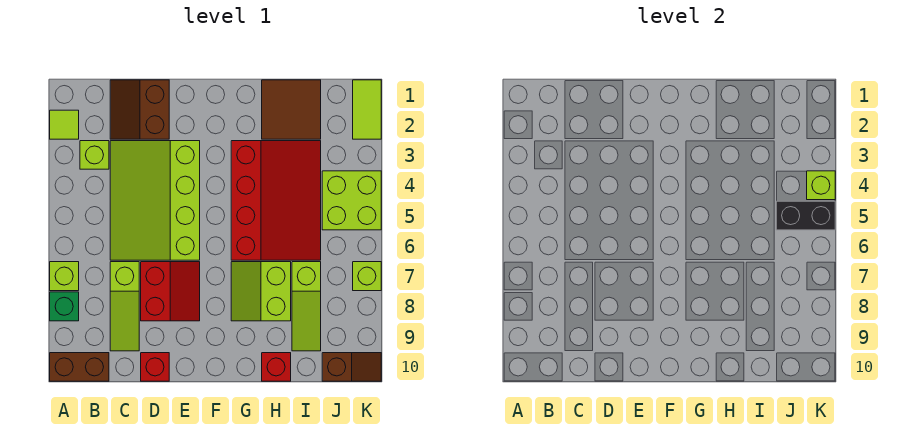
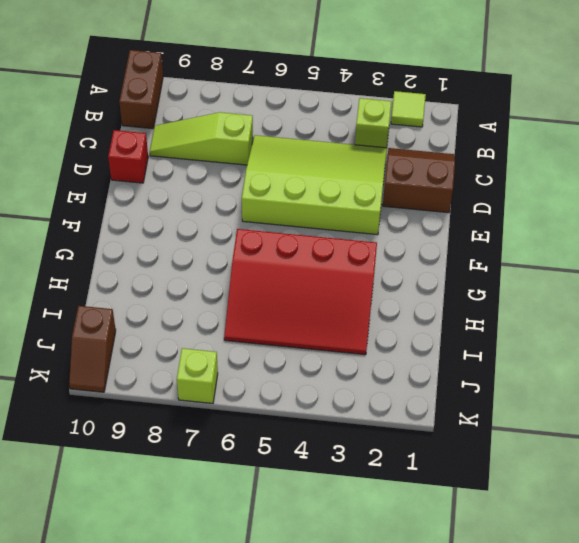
none -> lime brick A7 level 1
none -> green brick A8 level 1
none -> red slope D7:E8 level 1 top D

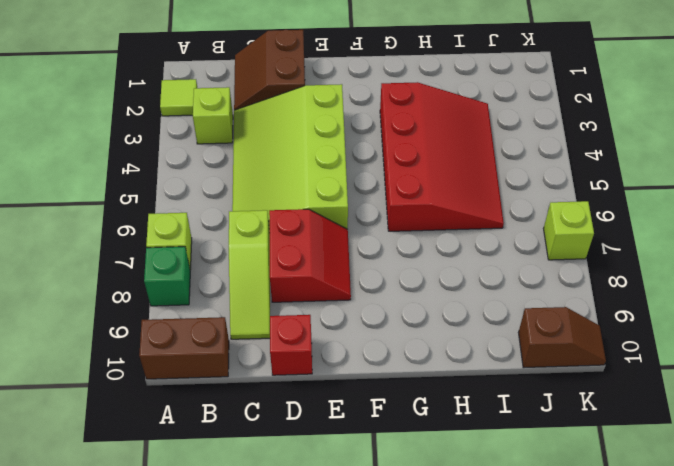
none -> lime slope G7:H8 level 1 top H
none -> brown tile H1:I2 level 1
none -> red brick H10 level 1

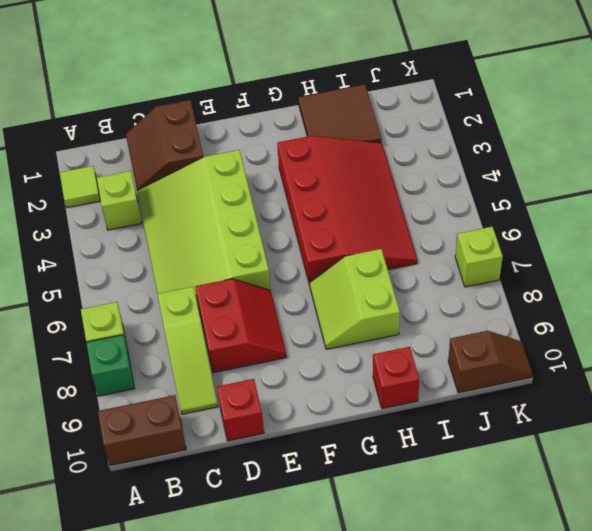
none -> lime slope I7:I9 level 1 top 7
none -> lime brick J4:K5 level 1
none -> lime tile K1:K2 level 1

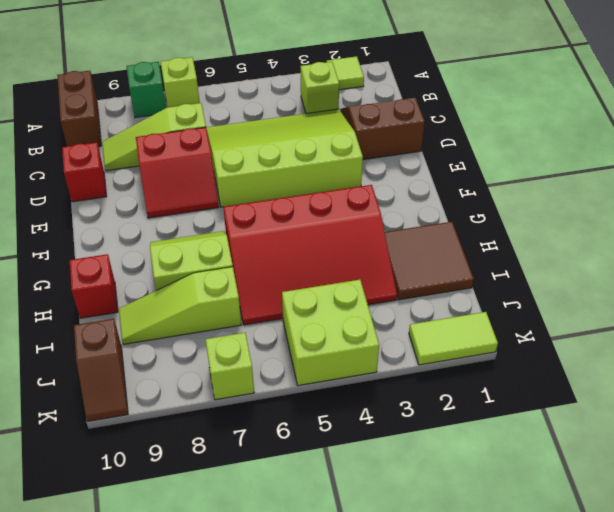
none -> black brick J5:K5 level 2
none -> lime brick K4 level 2

